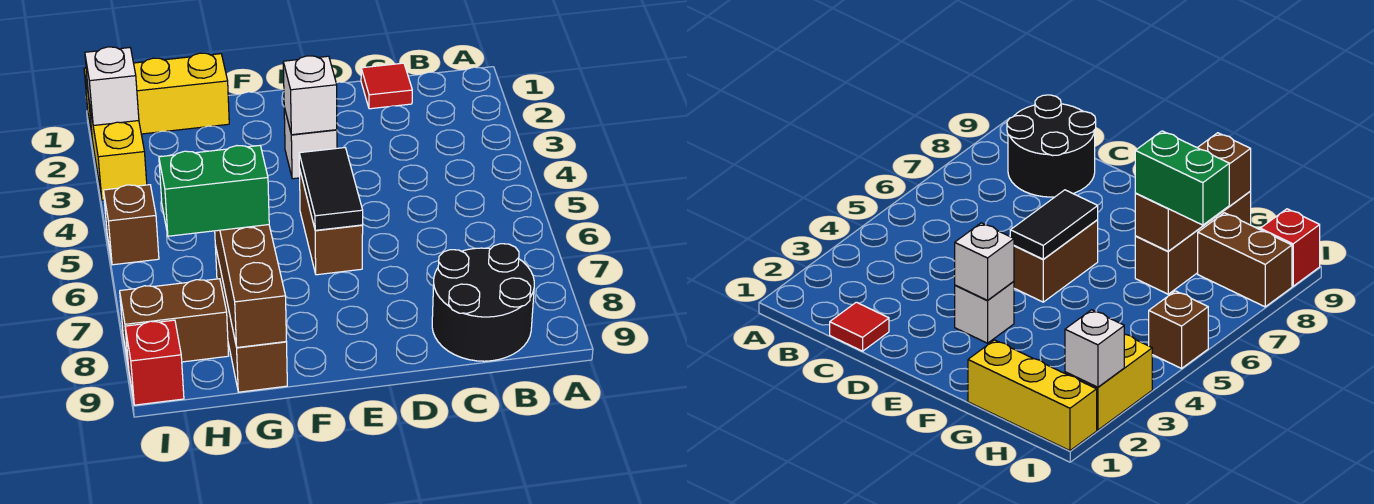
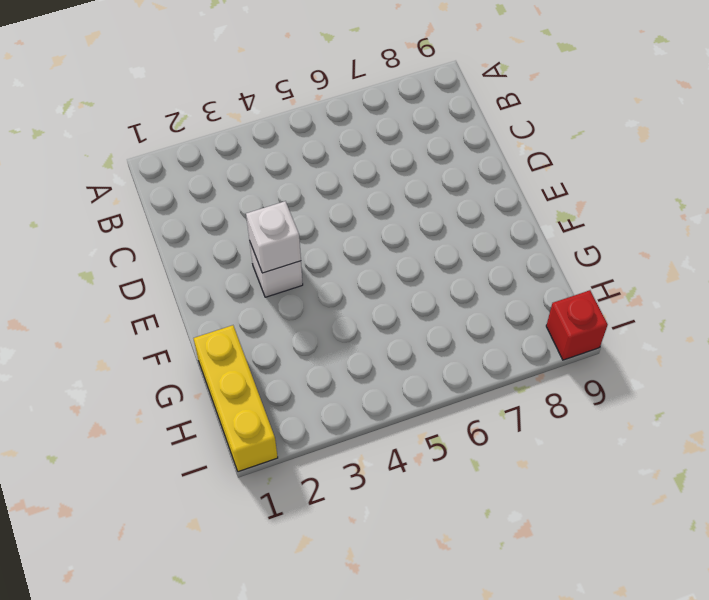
none -> black round brick B8:C9 level 1
none -> red tile C1 level 1
none -> brown brick E5:E6 level 1

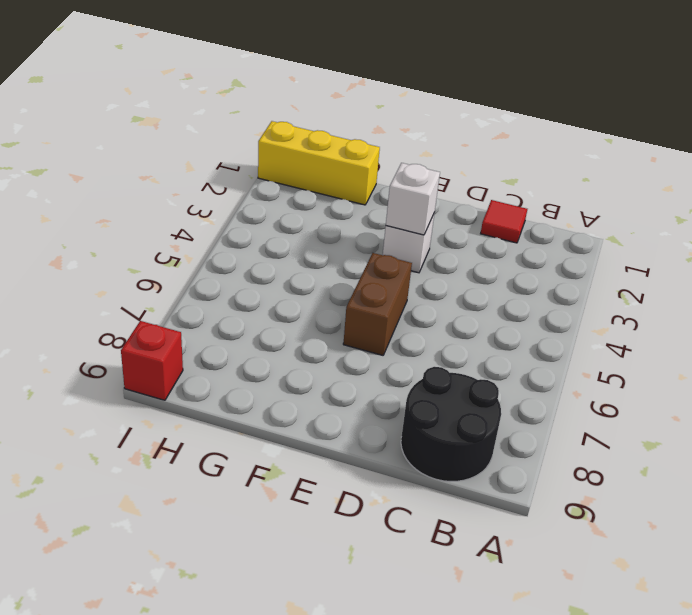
none -> brown brick G7:G9 level 1
none -> brown brick H8:I8 level 1
none -> yellow brick I2:I3 level 1

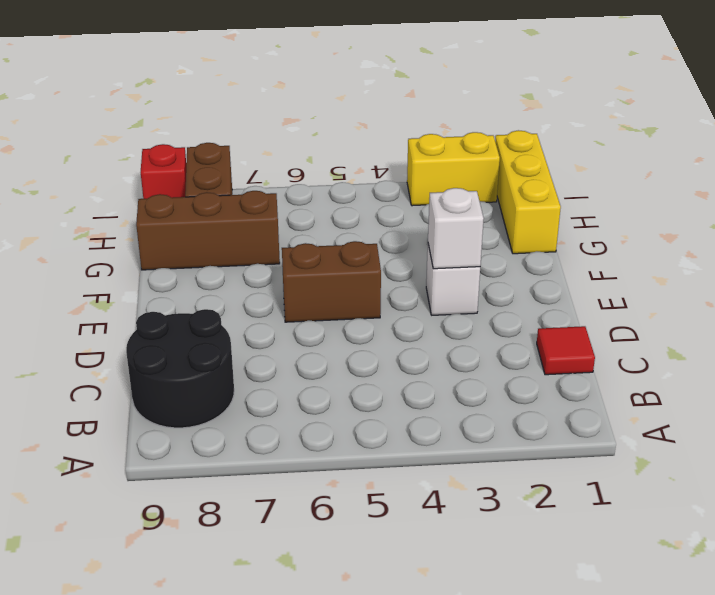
none -> brown brick I5 level 1
none -> black tile E5:E6 level 2
none -> brown brick G7:G9 level 2

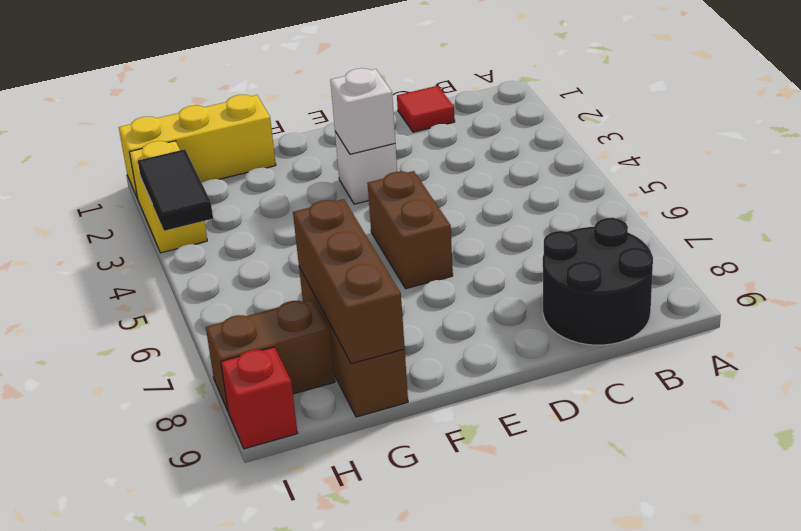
black tile I3:I4 level 2 -> black tile E5:E6 level 2
none -> brown brick I5 level 1
none -> white brick I2 level 2
none -> green brick G7:H7 level 3

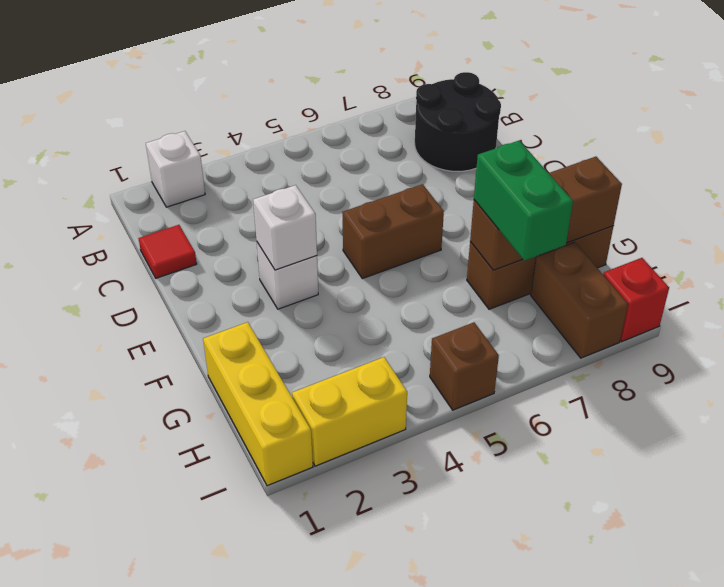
white brick A2 level 1 -> white brick I2 level 2
none -> black tile E5:E6 level 2

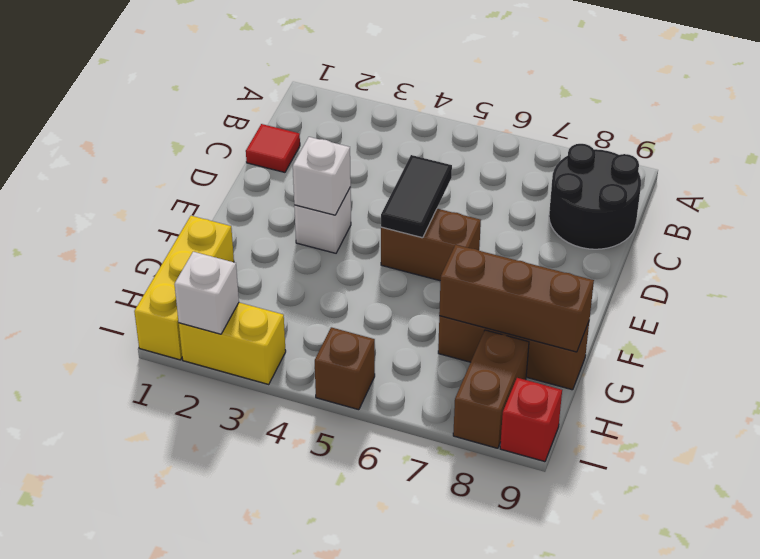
black tile D5:E5 level 2 -> black tile E5:E6 level 2
none -> green brick G7:H7 level 3

